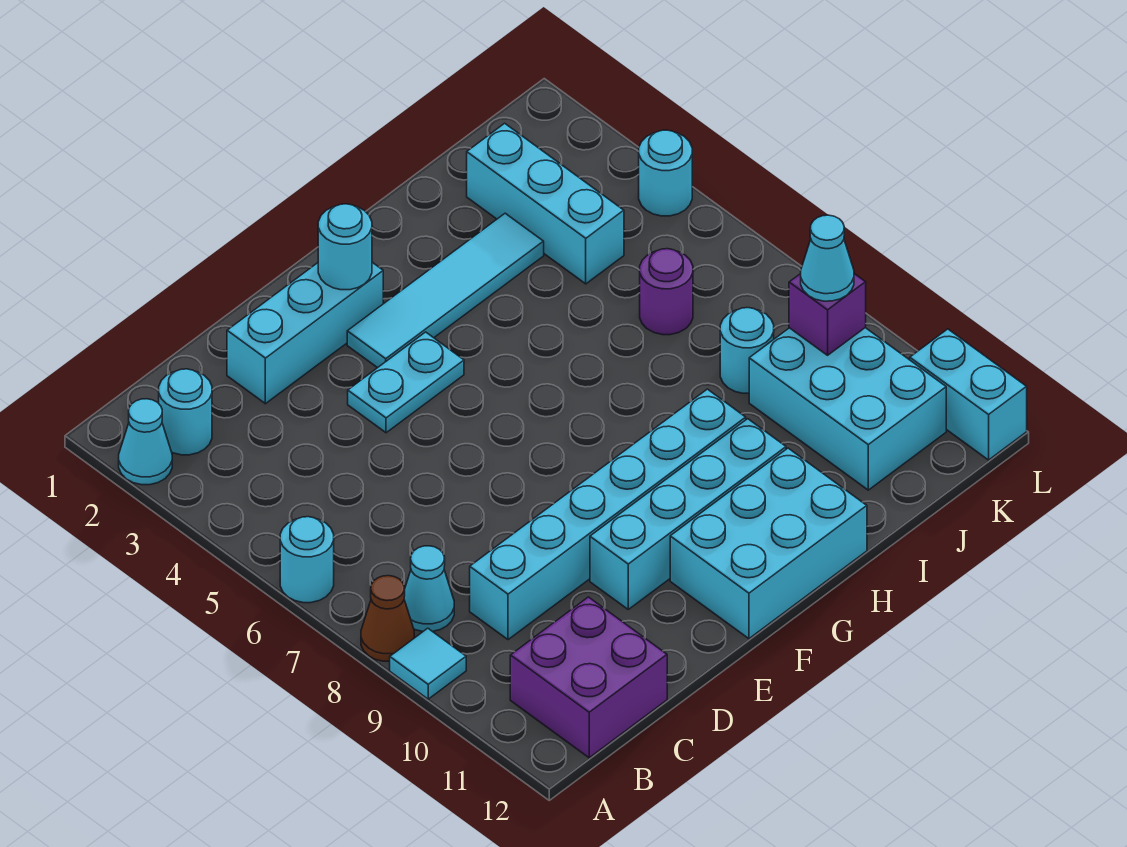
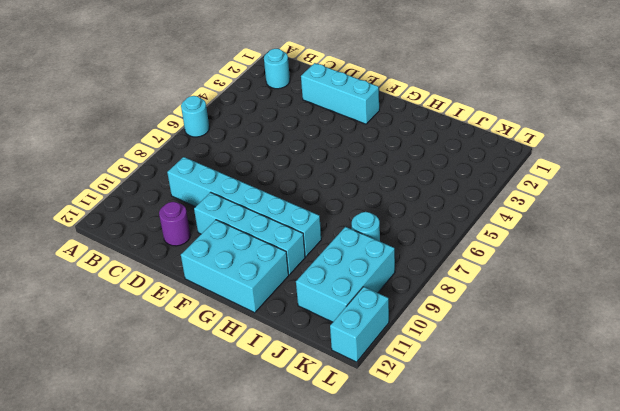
purple round brick D11 level 1 -> purple round brick J6 level 1
none -> cyan cone A2 level 1
none -> brown cone A8 level 1
none -> cyan tile A9 level 1

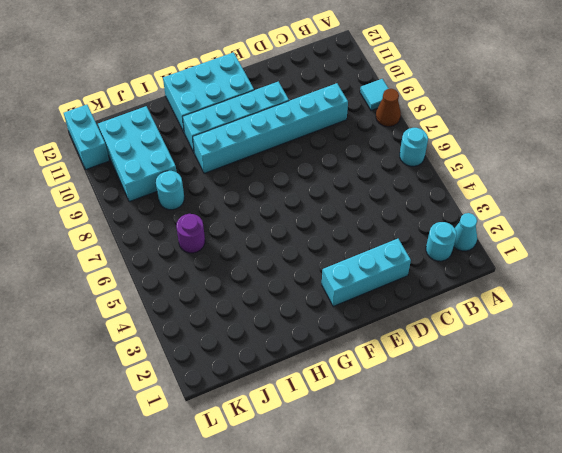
none -> cyan cone B8 level 1
none -> purple brick B11:C12 level 1
none -> cyan plate E4:F4 level 1

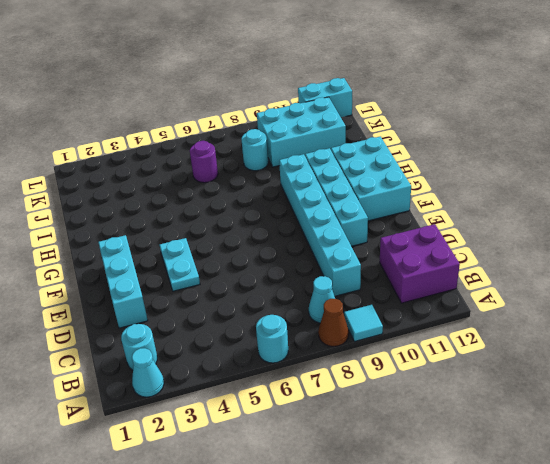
none -> cyan tile F3:I3 level 1
none -> cyan brick J2:J4 level 1
none -> cyan round brick L4 level 1

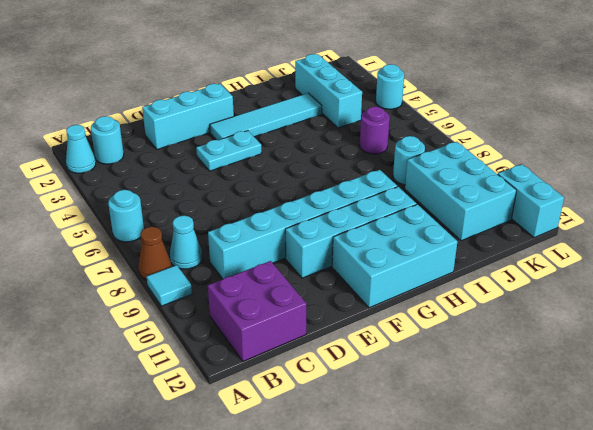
none -> cyan round brick F2 level 2
none -> purple brick K9 level 2
none -> cyan cone K9 level 3

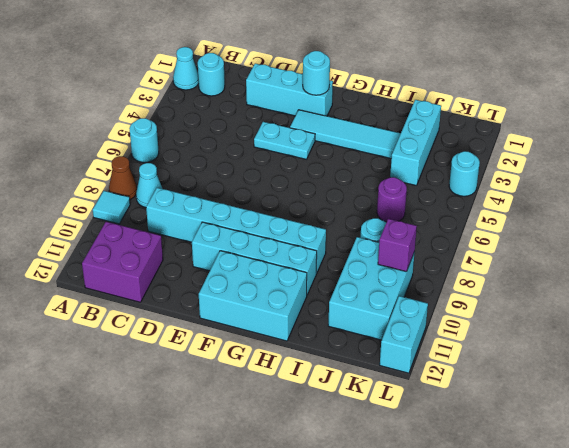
none -> cyan cone K9 level 3

